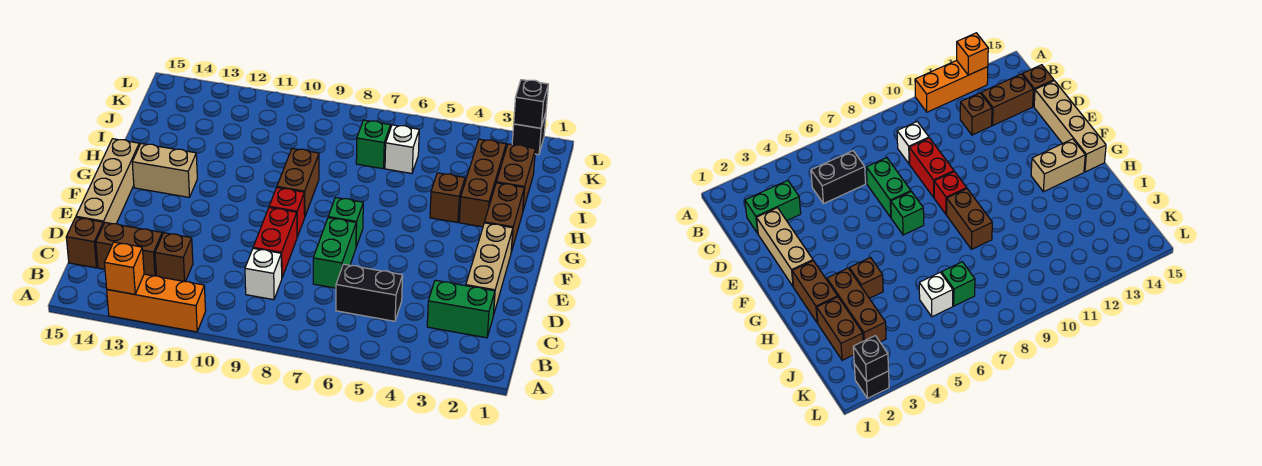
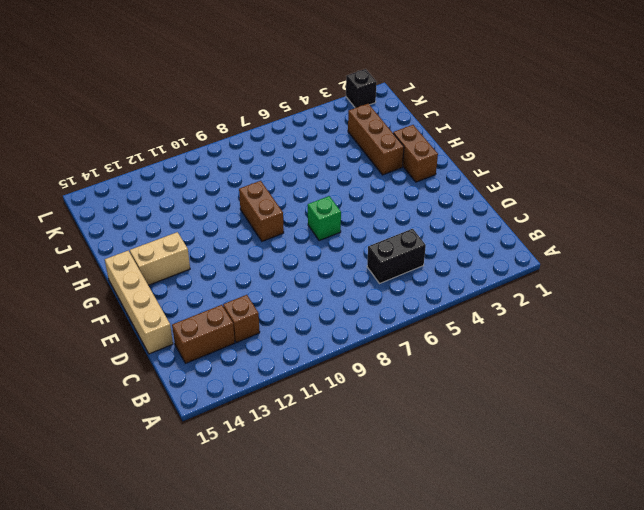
none -> orange brick A11:A13 level 1
none -> green brick C2:C3 level 1
none -> white brick C9 level 1

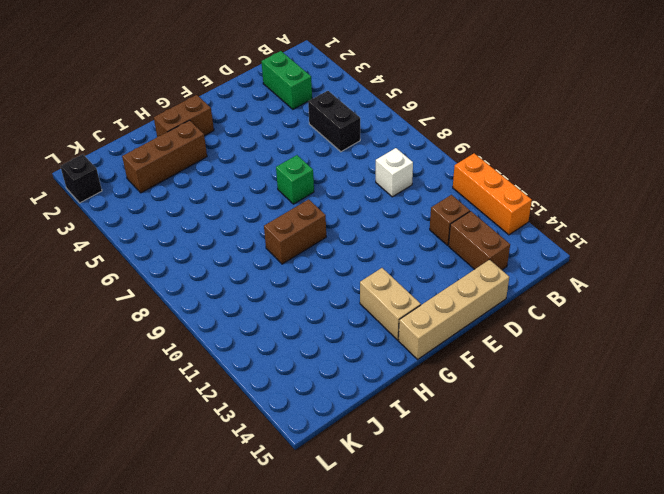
none -> brown brick C15 level 1
none -> tan brick D2:F2 level 1
none -> green brick D7:E7 level 1

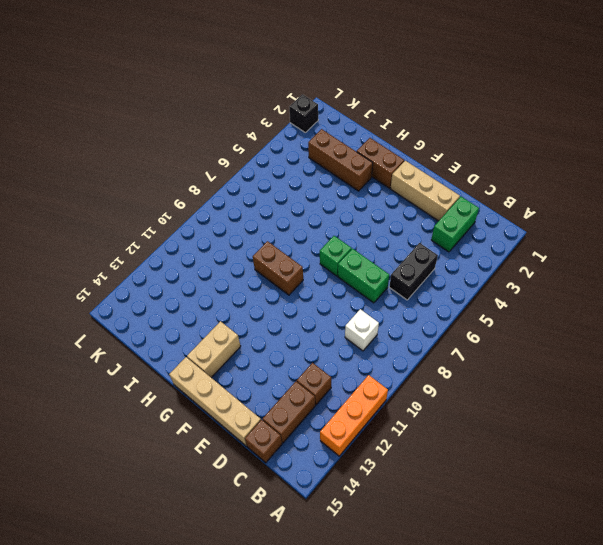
none -> red brick D9:E9 level 1
none -> red brick F9 level 1
none -> brown brick H4 level 1

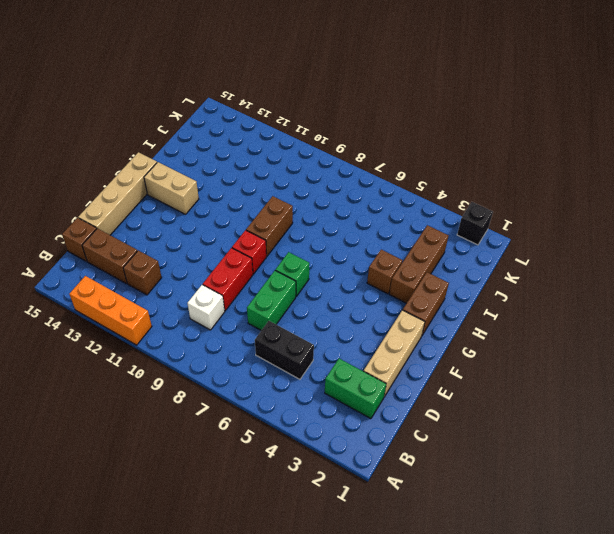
none -> brown brick I2:J2 level 1
none -> white brick J6 level 1
none -> green brick J7 level 1

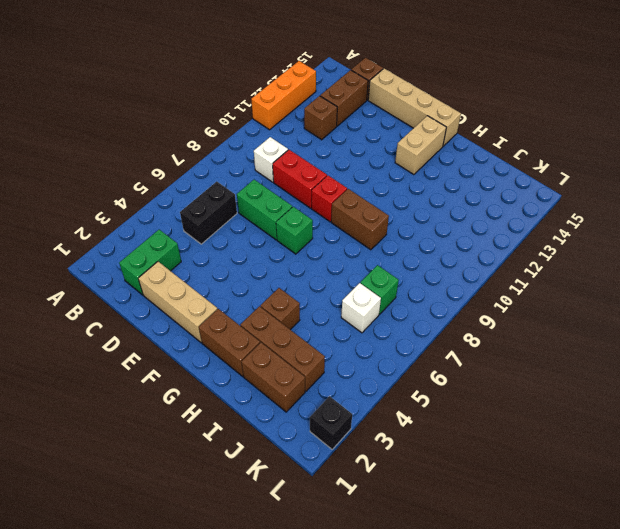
none -> orange brick A13 level 2
none -> black brick L2 level 2

